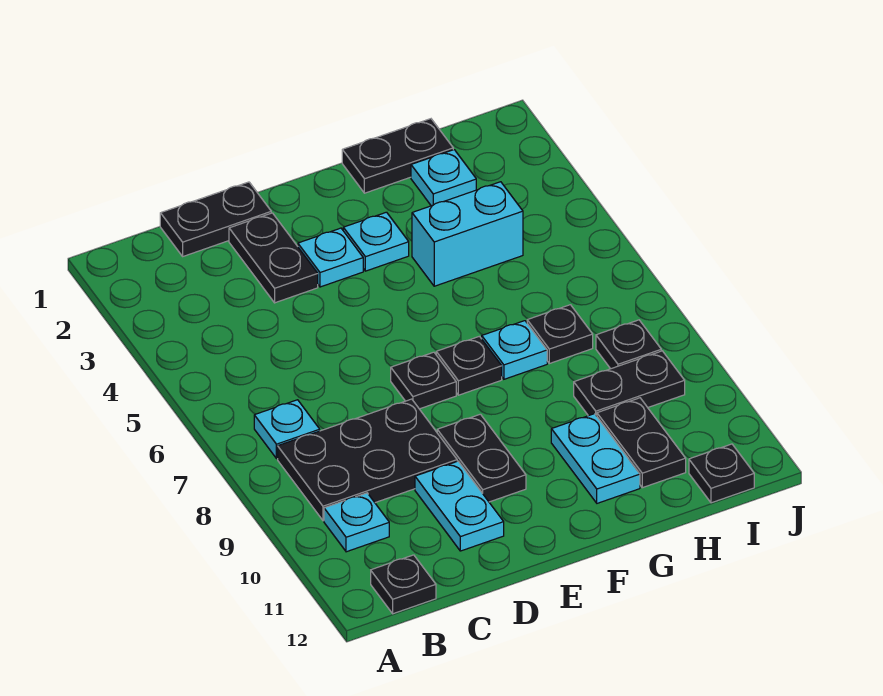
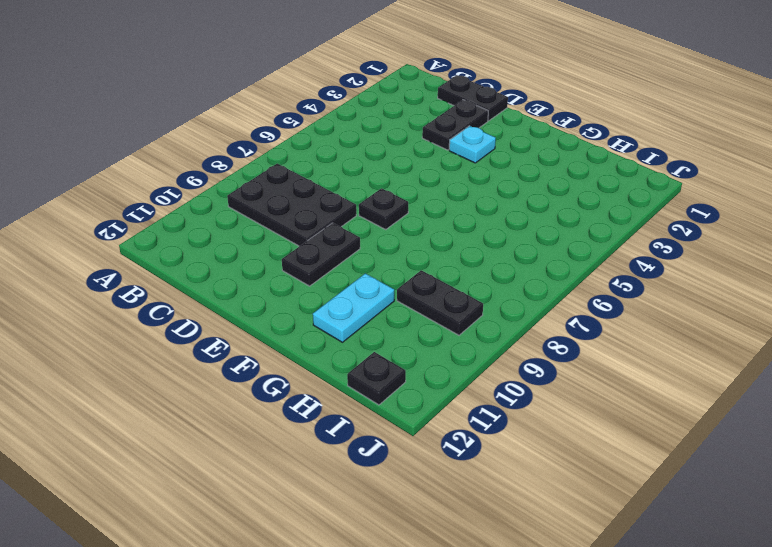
none -> cyan plate B7 level 1
none -> cyan plate B10 level 1
none -> black plate B12 level 1

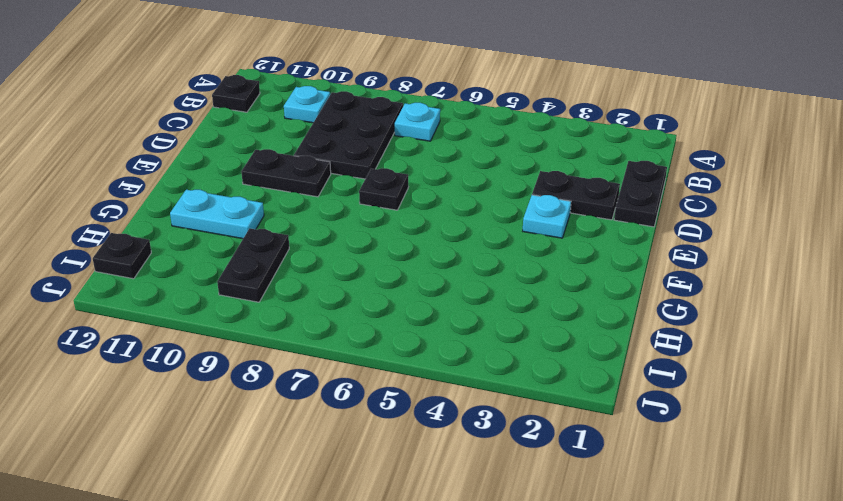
none -> cyan plate D10:D11 level 1
none -> cyan plate F3 level 1
none -> black plate F7 level 1

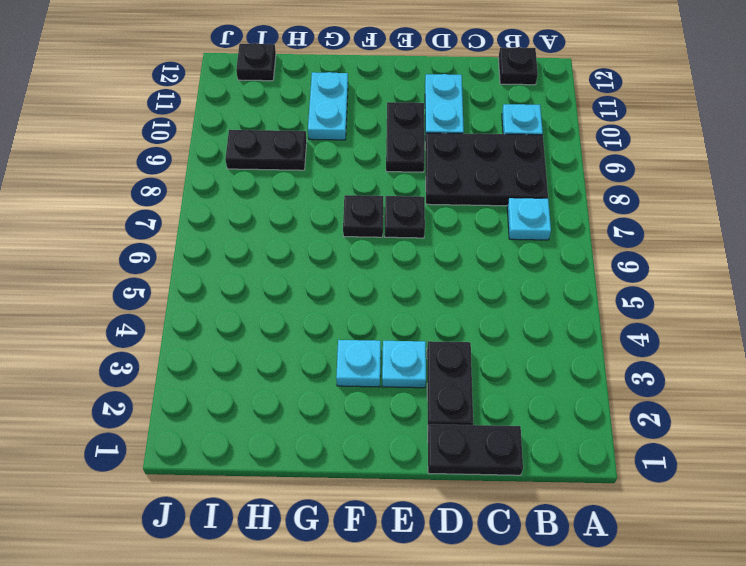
none -> black plate G1:H1 level 1
none -> cyan brick G4:H4 level 1
none -> cyan plate G7 level 1

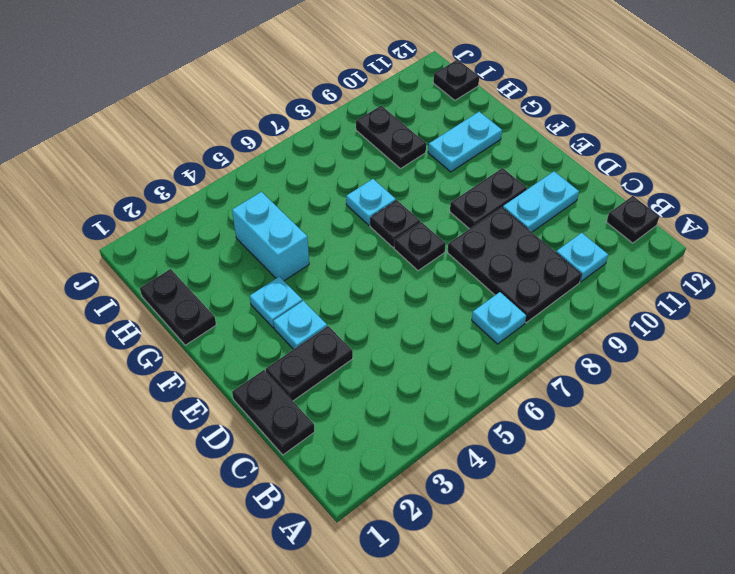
none -> cyan plate H2 level 1
none -> black plate H7 level 1
none -> black plate H10:H11 level 1

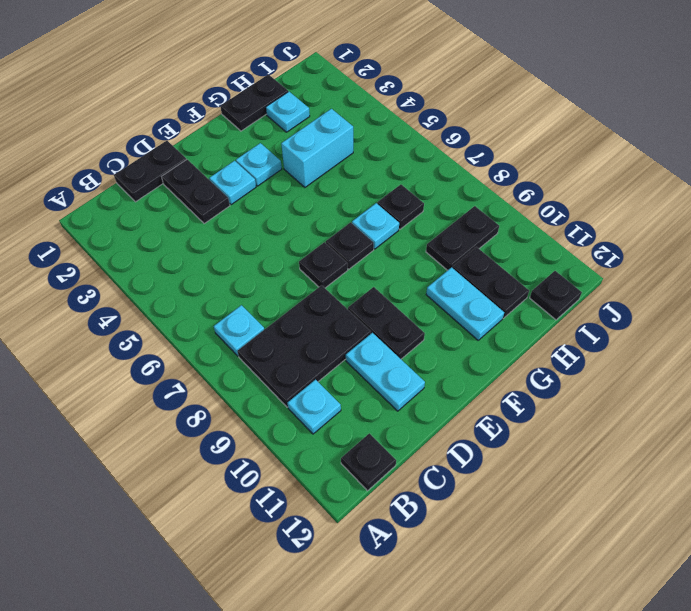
none -> black plate I8 level 1

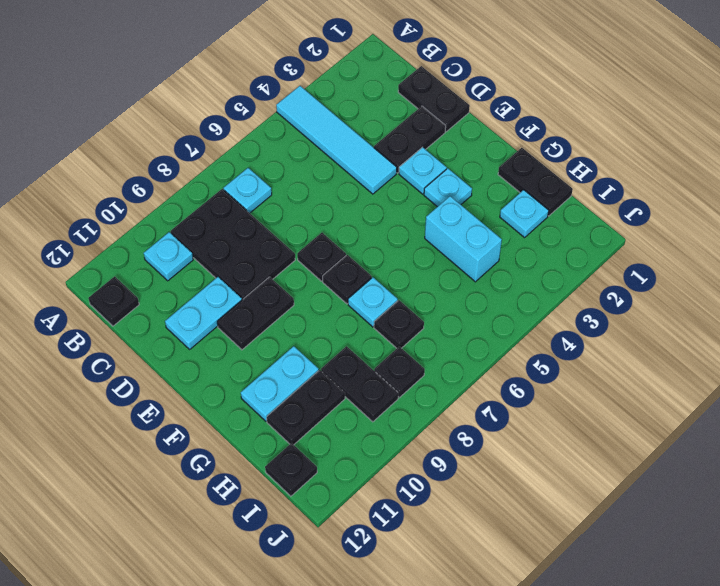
cyan tile A4:D4 level 1 -> none

